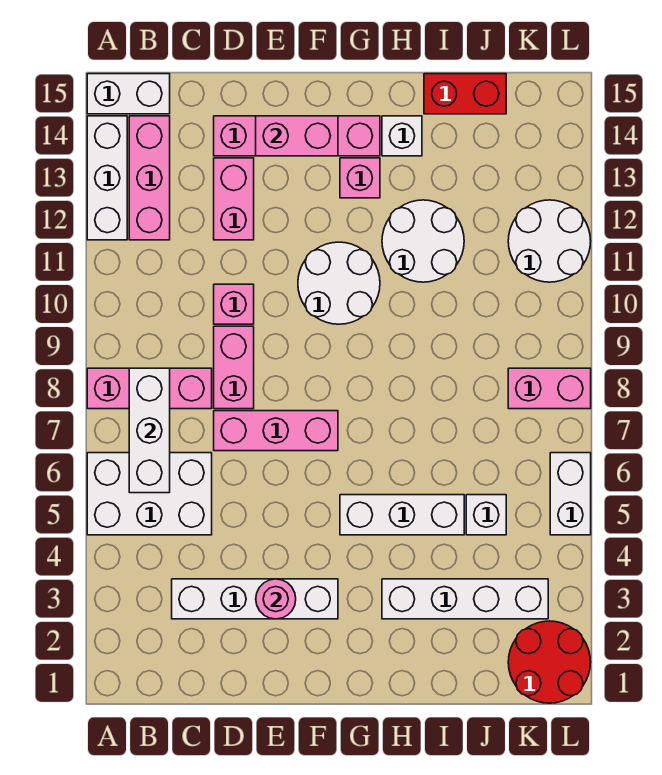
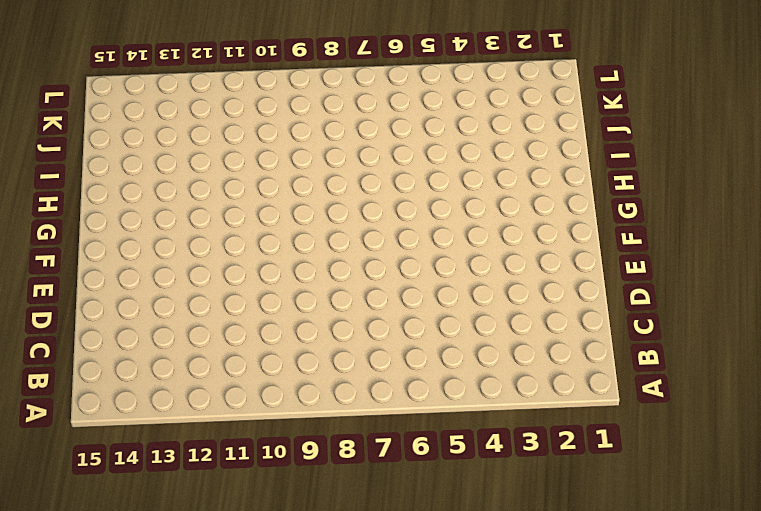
none -> white brick A5:C6 level 1
none -> pink brick A8:C8 level 1
none -> white brick A12:A14 level 1

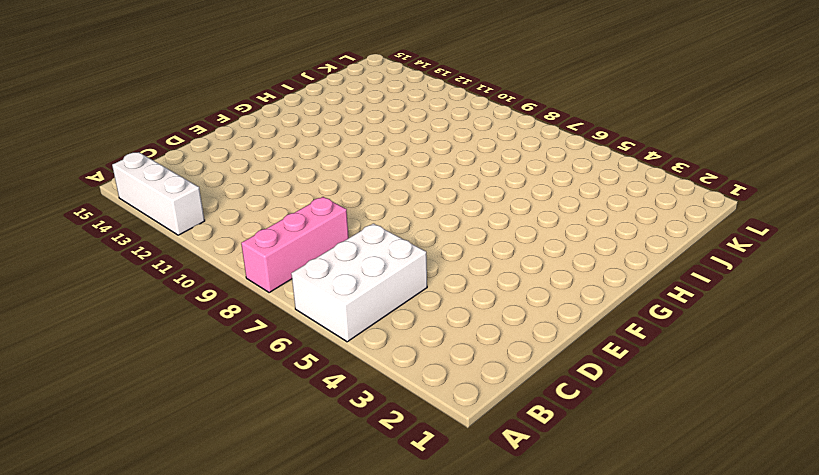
none -> white brick A15:B15 level 1
none -> pink brick B12:B14 level 1
none -> white brick C3:F3 level 1

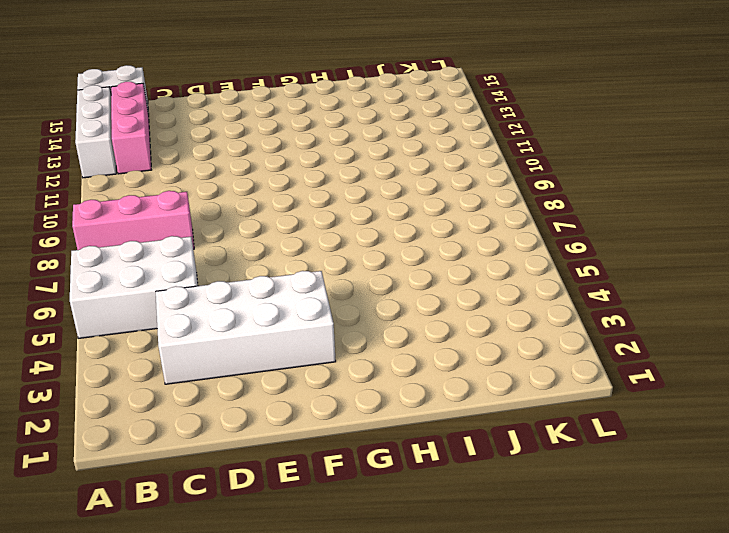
white brick C3:F4 level 1 -> white brick C3:F3 level 1
none -> pink brick D7:F7 level 1
none -> pink brick D8:D9 level 1
none -> pink brick D10 level 1

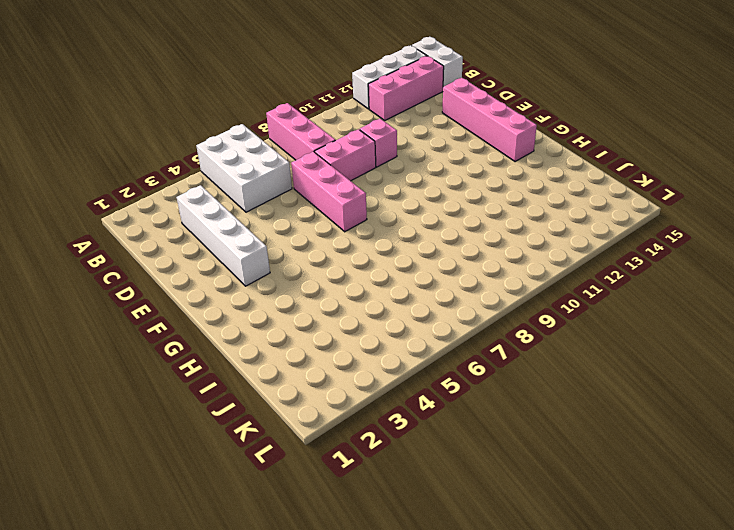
none -> pink brick D12:D13 level 1
none -> white round brick F10:G11 level 1
none -> white brick G5:I5 level 1

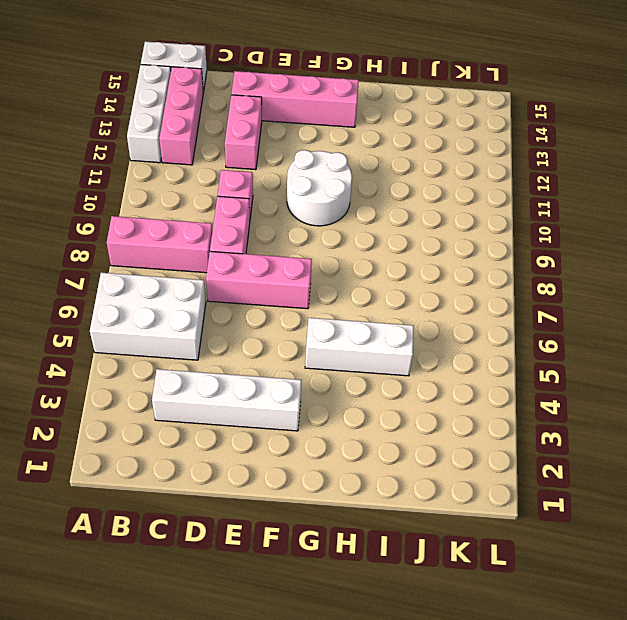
none -> pink brick G13 level 1
none -> white brick H3:K3 level 1
none -> white round brick H11:I12 level 1

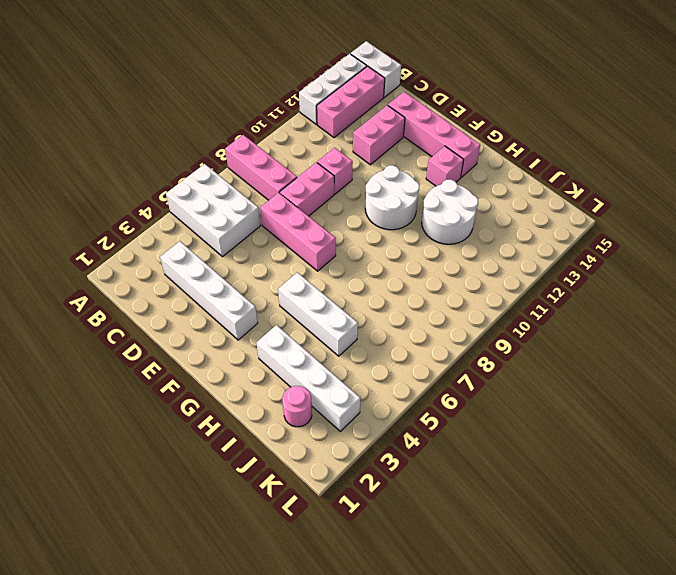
pink round brick J2 level 1 -> pink round brick E3 level 2
none -> white brick H14 level 1
none -> red brick I15:J15 level 1
none -> white brick J5 level 1

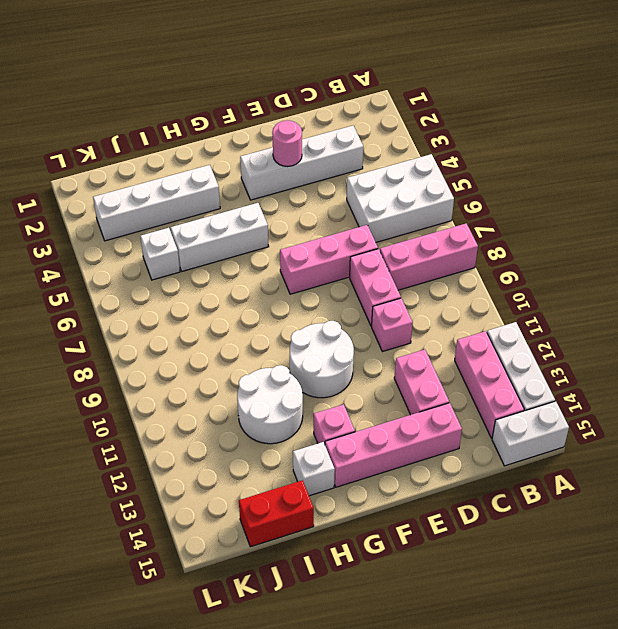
none -> red round brick K1:L2 level 1
none -> pink brick K8:L8 level 1
none -> white round brick K11:L12 level 1

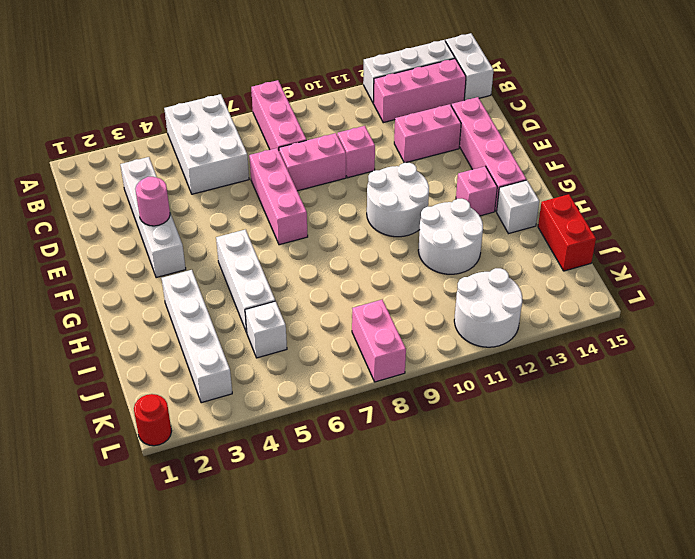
red round brick L1 level 1 -> red round brick K1:L2 level 1
none -> white brick L5:L6 level 1
none -> white brick B6:B8 level 2
none -> pink brick E14:F14 level 2

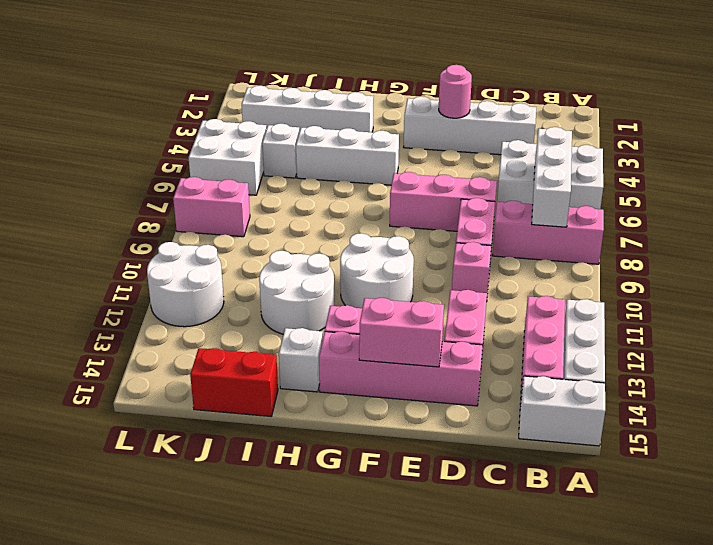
white brick K5:L6 level 1 -> white brick L5:L6 level 1
none -> red round brick K1:L2 level 1

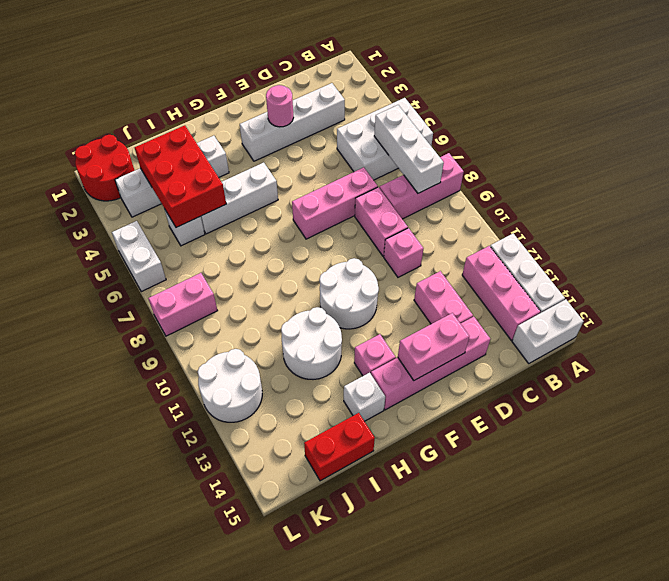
red brick I3:J5 level 2 -> none

